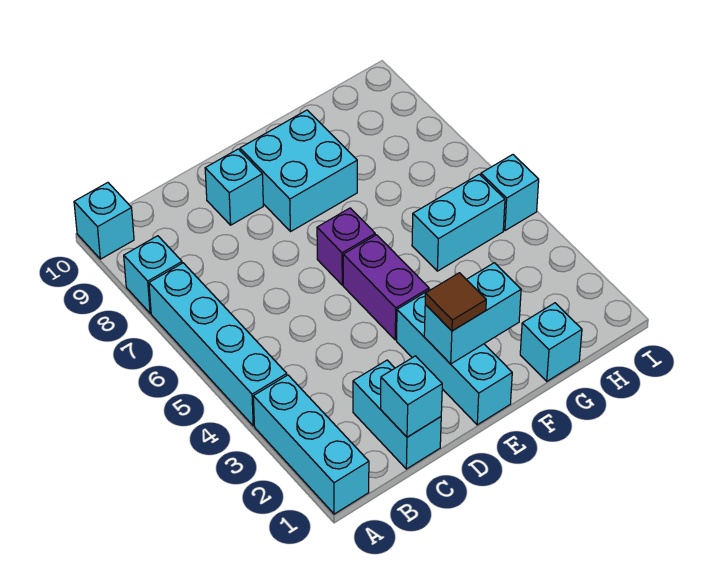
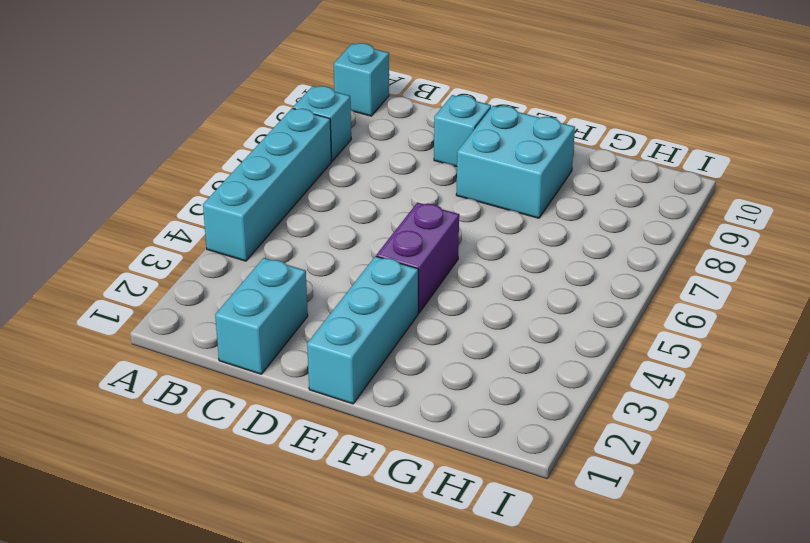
none -> cyan brick A1:A3 level 1
none -> purple brick E6 level 1
none -> cyan brick G1 level 1

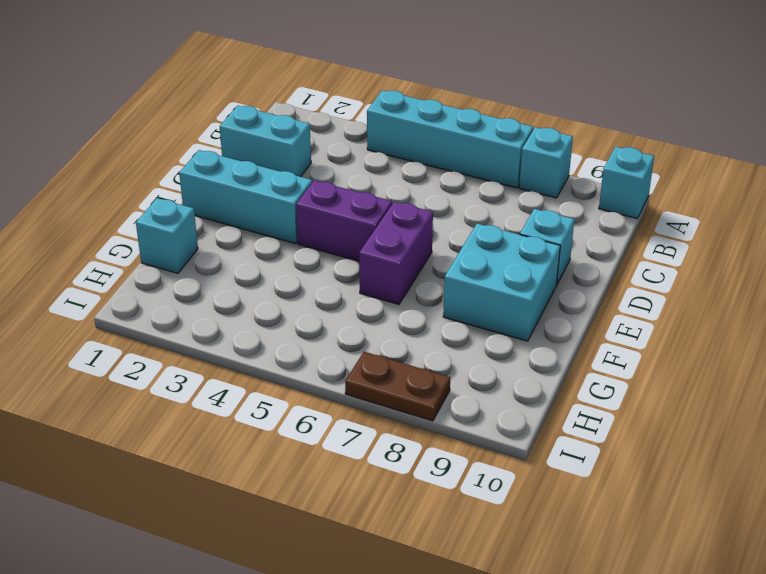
purple brick E6:F6 level 1 -> purple brick E6 level 1
brown plate I7:I8 level 1 -> none
none -> cyan brick A1:A3 level 1
none -> cyan brick G5:H5 level 1
none -> cyan brick I5 level 1

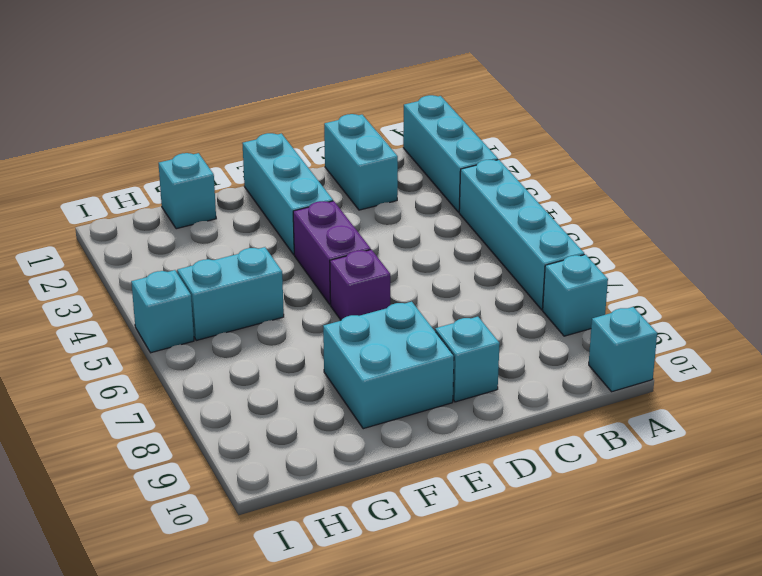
none -> cyan brick C1 level 2
none -> cyan brick E2:F2 level 2
none -> brown tile E2 level 3

